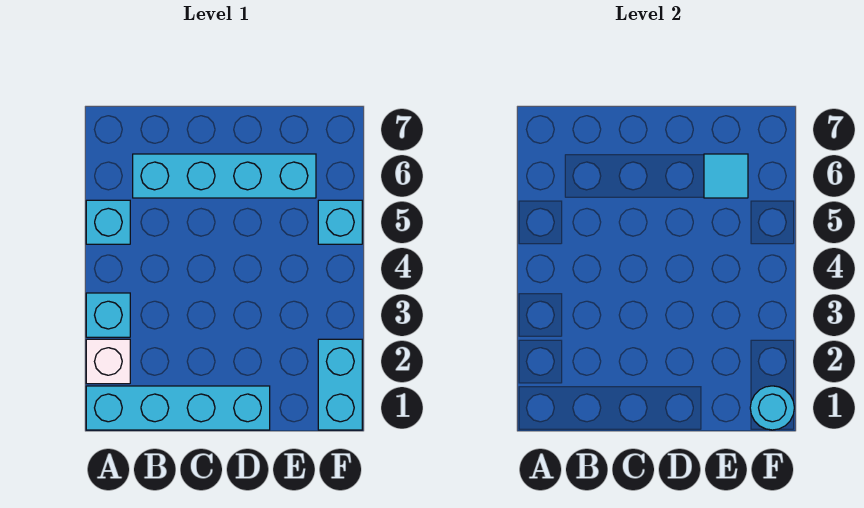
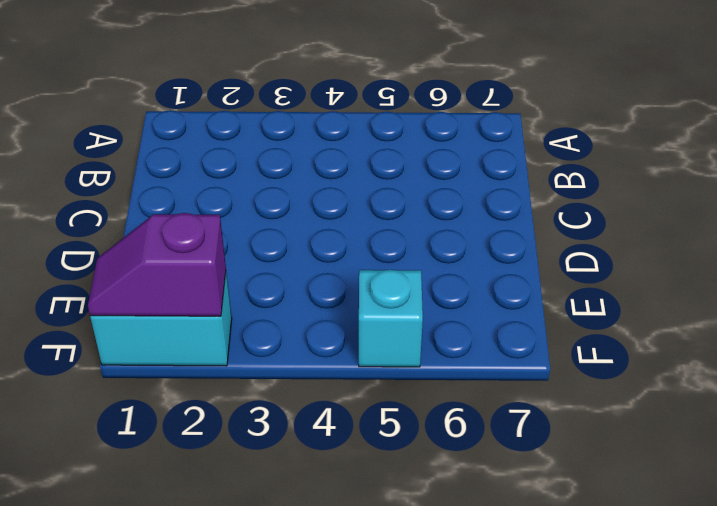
purple slope F1:F2 level 2 top 2 -> cyan round brick F1 level 2
none -> cyan brick A1:D1 level 1
none -> white brick A2 level 1

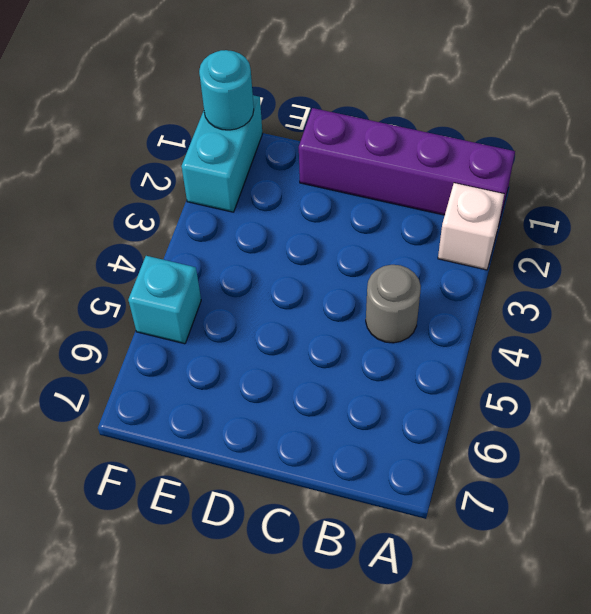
purple brick A1:D1 level 1 -> cyan brick A1:D1 level 1
grey round brick B4 level 1 -> none
none -> cyan brick A3 level 1
none -> cyan brick A5 level 1

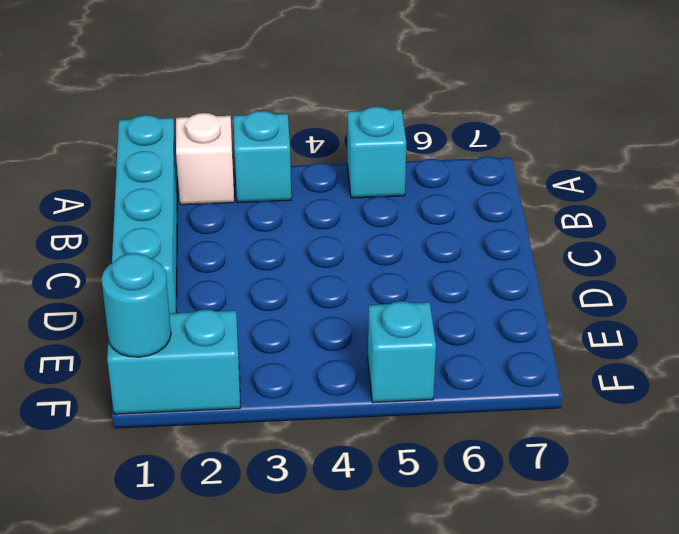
none -> cyan brick B6:E6 level 1
none -> cyan tile E6 level 2

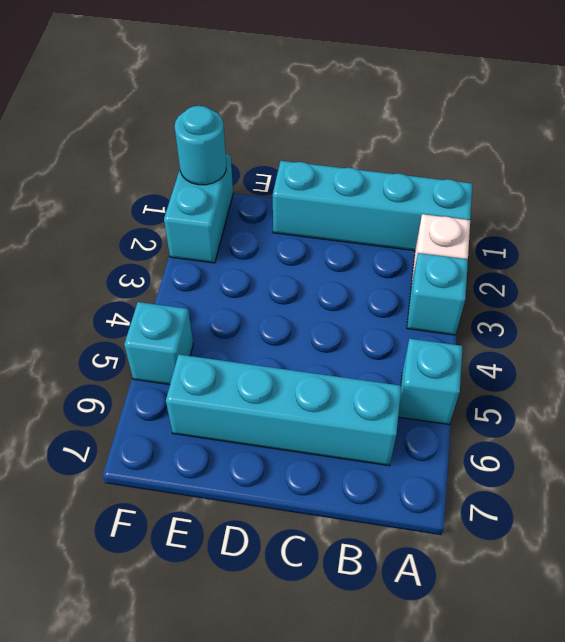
none -> cyan tile E6 level 2

